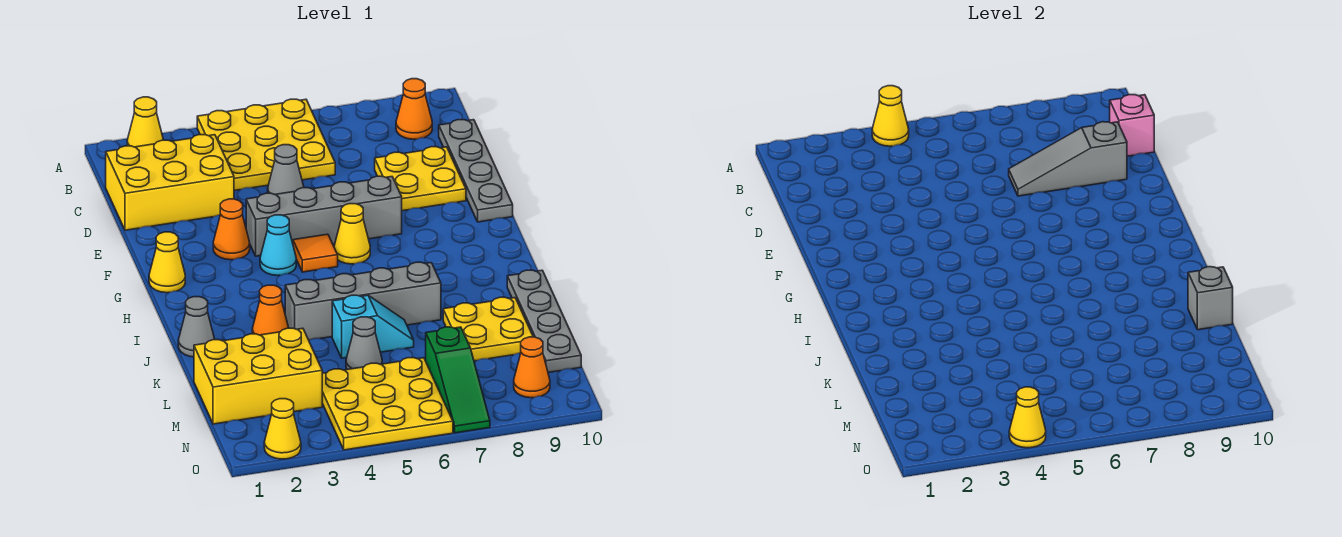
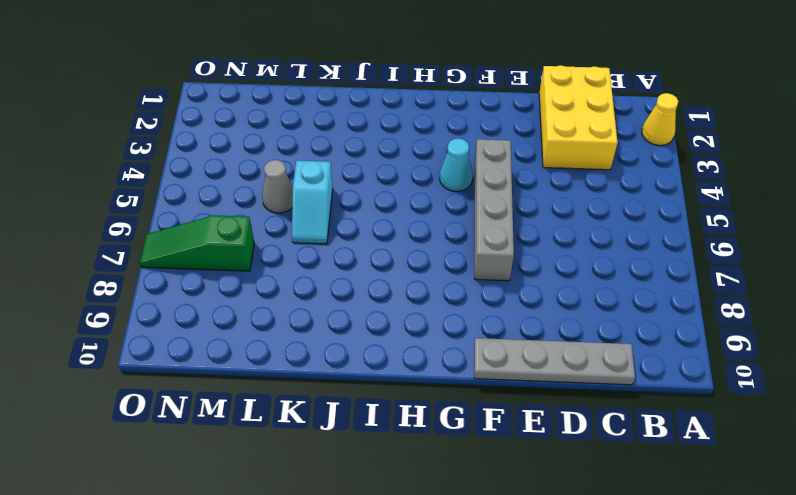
none -> yellow plate A4:C6 level 1
none -> orange cone B9 level 1
none -> grey cone D5 level 1
none -> yellow plate D8:E9 level 1

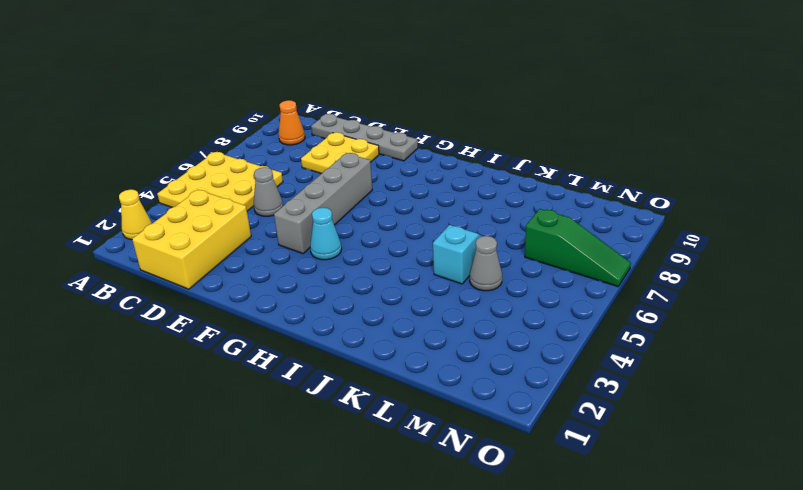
none -> orange cone F3 level 1
none -> yellow cone G1 level 1
none -> orange tile G5 level 1
none -> yellow cone G6 level 1

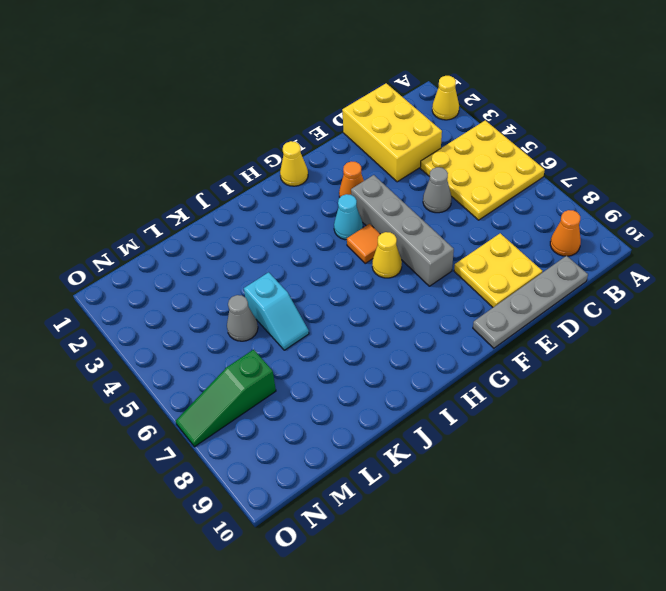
none -> grey cone J1 level 1
none -> orange cone J3 level 1
none -> grey brick J4:J7 level 1
none -> grey plate J10:M10 level 1

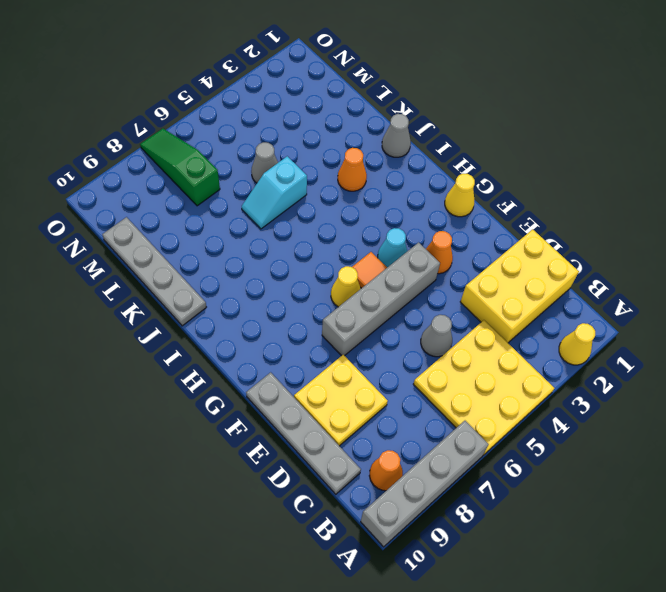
grey brick A7:A10 level 1 -> grey brick J4:J7 level 1
none -> yellow plate K8:L9 level 1
none -> yellow brick L1:M3 level 1
none -> yellow plate M4:O6 level 1
none -> orange cone N9 level 1

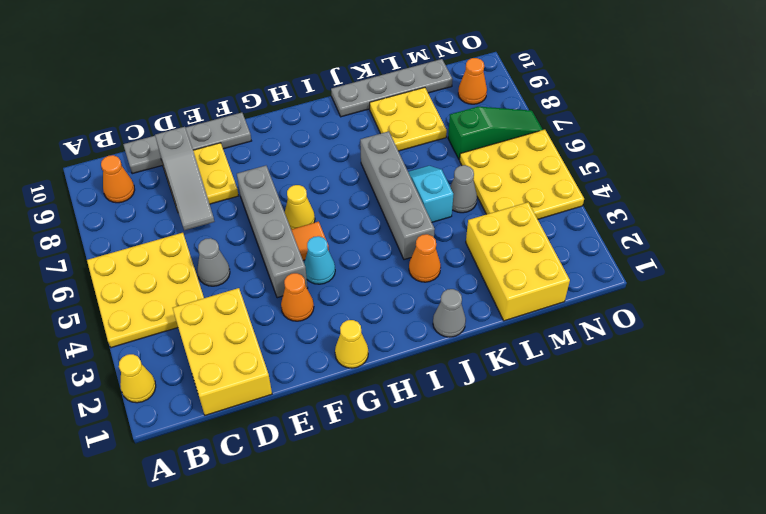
none -> yellow cone O2 level 1
none -> yellow cone A4 level 2
none -> pink brick C10 level 2
none -> grey brick K10 level 2

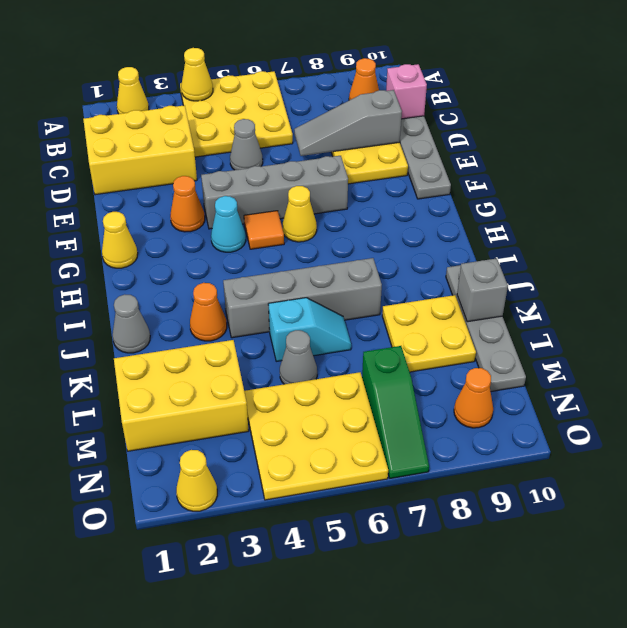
none -> yellow cone O4 level 2

